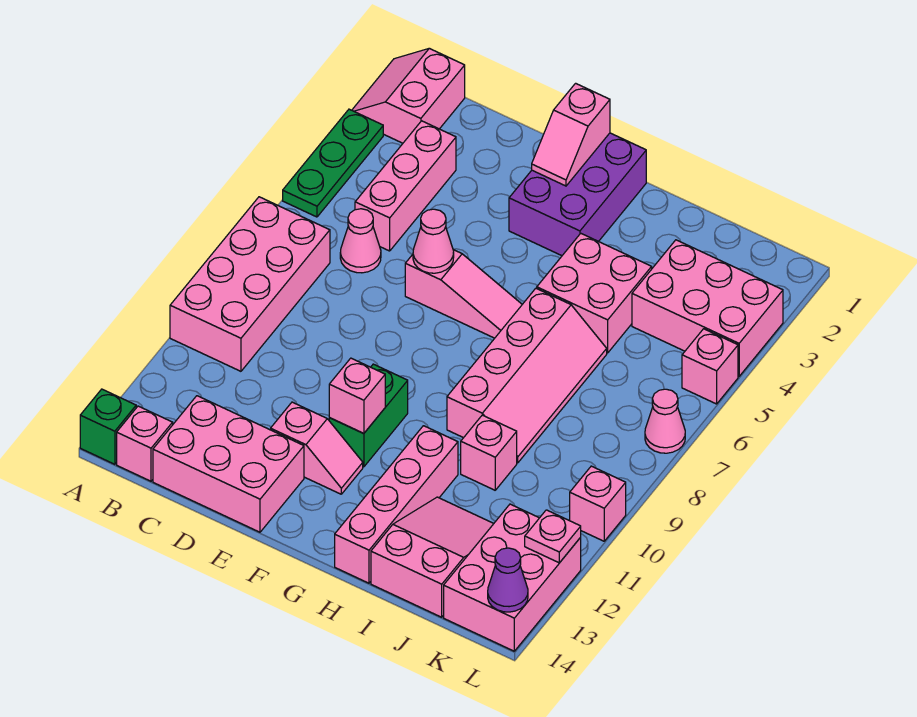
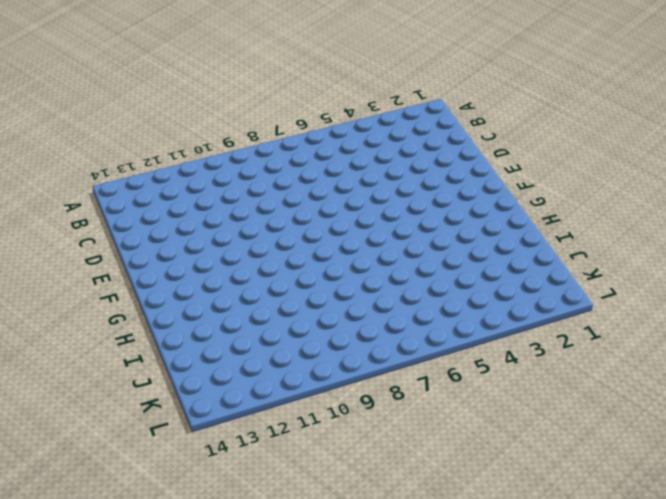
none -> pink slope A1:B2 level 1 top B
none -> green plate A3:A5 level 1
none -> pink brick A7:B10 level 1

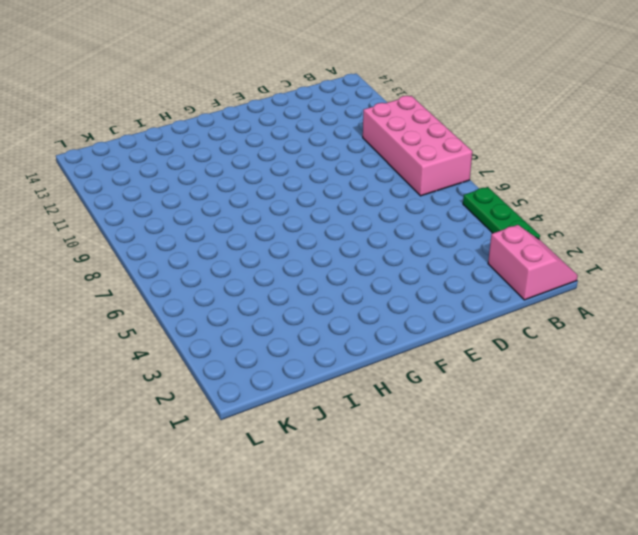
none -> green brick A14 level 1
none -> pink brick B14 level 1
none -> pink brick C3:C5 level 1

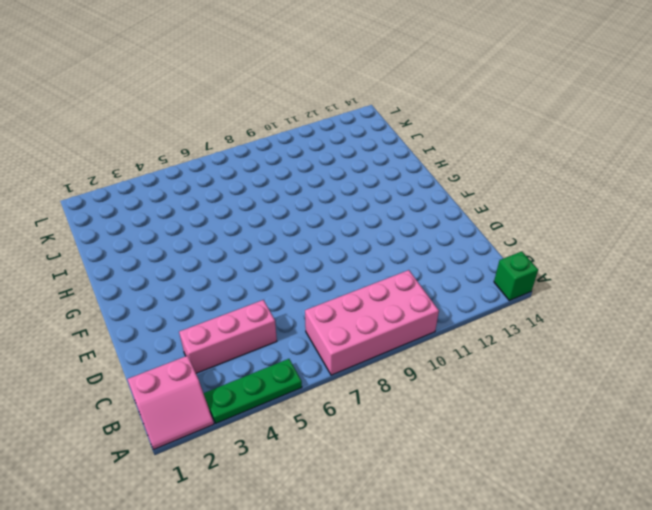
none -> pink brick B14 level 1
none -> pink cone C6 level 1
none -> pink brick C13:E14 level 1

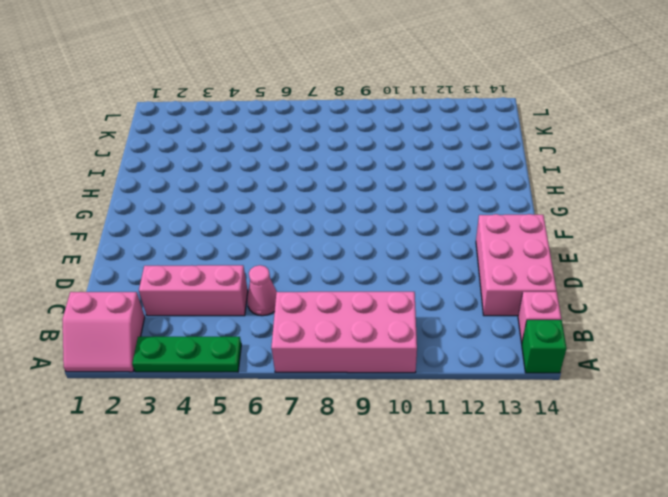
none -> pink slope E6:G6 level 1 top E
none -> pink slope E12:F12 level 1 top E
none -> purple brick F1:G3 level 1

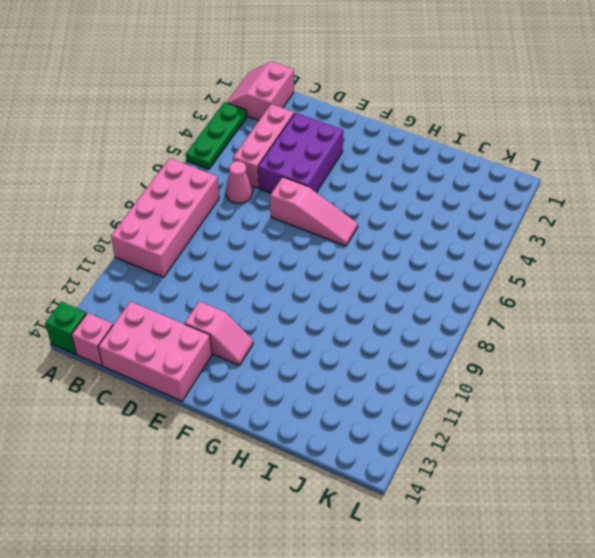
purple brick D3:E5 level 1 -> purple brick F1:G3 level 1
none -> green brick F10:F11 level 1
none -> pink brick H4:I5 level 1
none -> pink slope H6:I9 level 1 top H

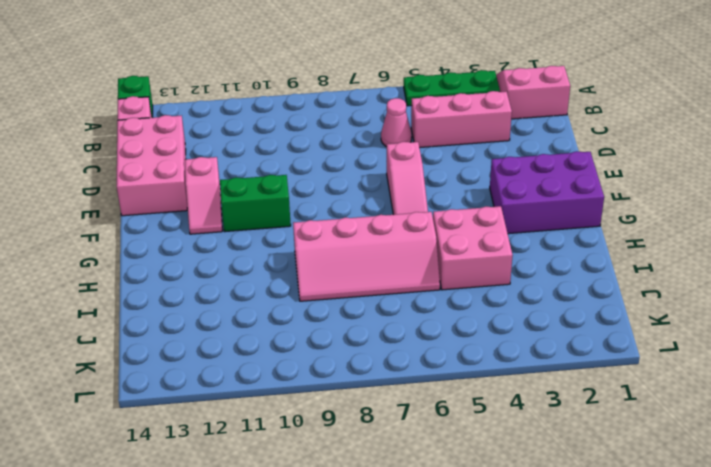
none -> pink brick A7:B10 level 1
none -> pink brick H11:H14 level 1
none -> pink brick I10 level 1

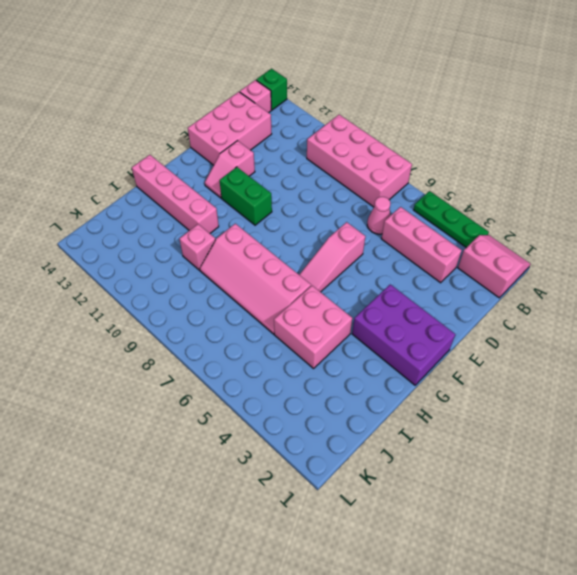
none -> pink slope I12:J14 level 1 top 14
none -> pink brick J3:L4 level 1
none -> pink brick K12:L14 level 1

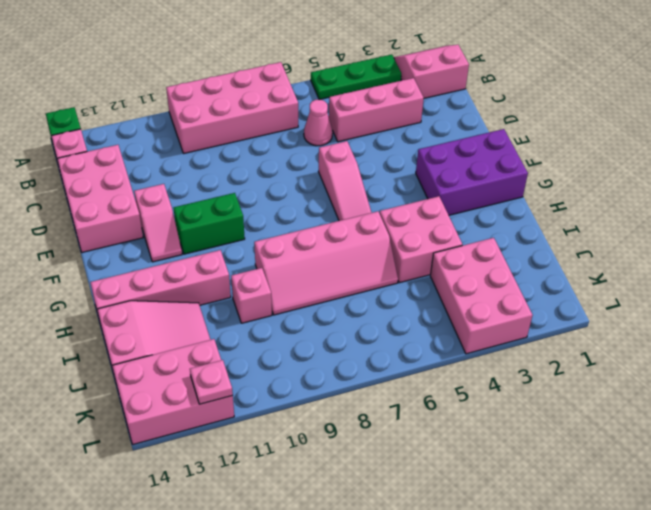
none -> pink brick L5 level 1
none -> pink cone L7 level 1
none -> pink brick L10 level 1

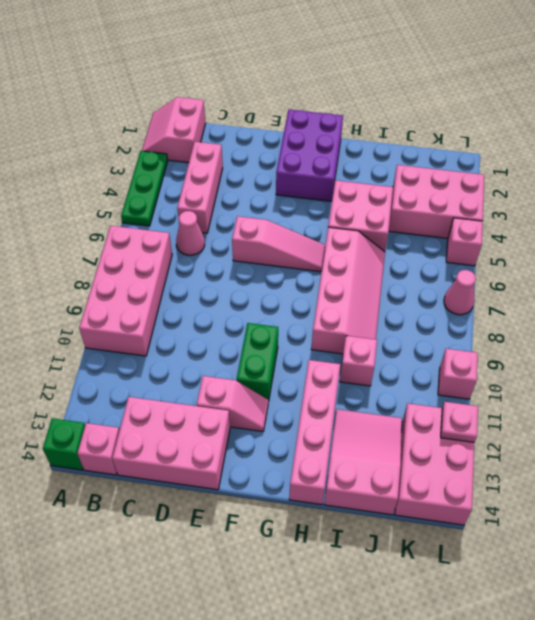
none -> pink cone E6 level 2
none -> pink slope F1:F2 level 2 top 1
none -> pink brick F11 level 2

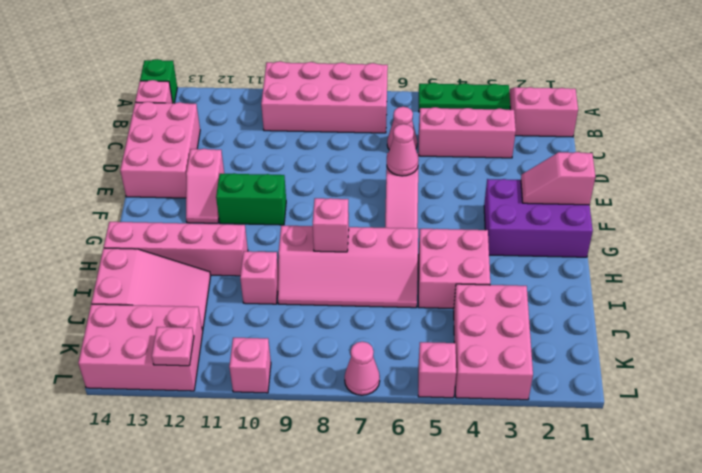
pink brick H8 level 2 -> pink brick F11 level 2
none -> purple cone L14 level 2

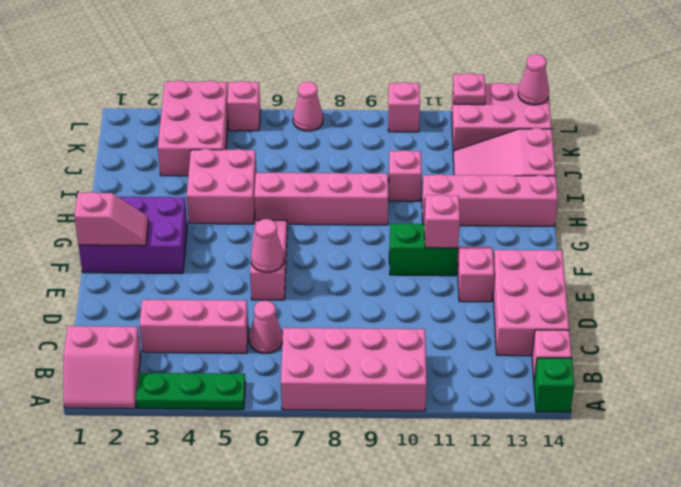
pink cone L14 level 2 -> purple cone L14 level 2

